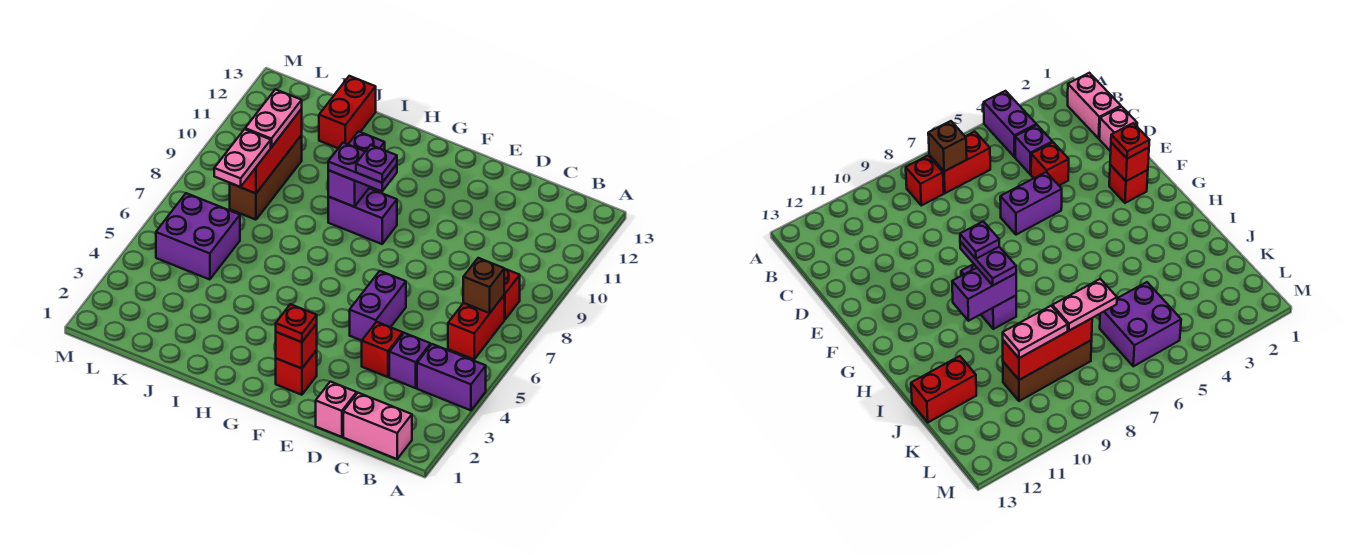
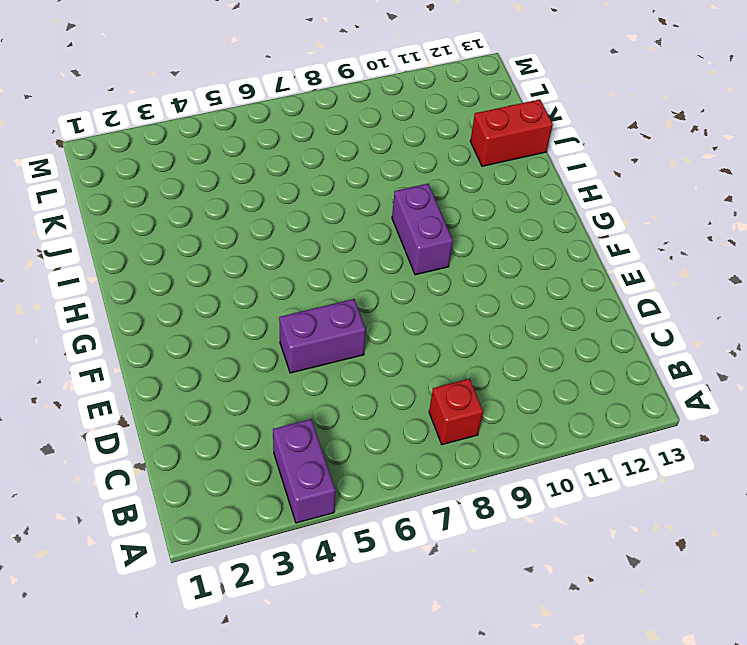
none -> pink brick B1:C1 level 1
none -> red brick B6:B7 level 1
none -> purple brick C4 level 1

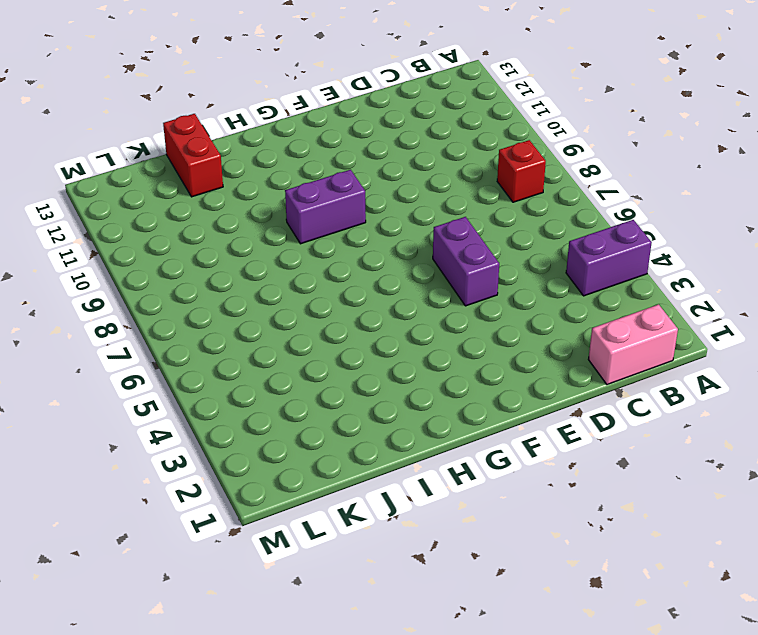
none -> red brick B6:B7 level 1
none -> purple brick C4 level 1
none -> pink brick D1 level 1

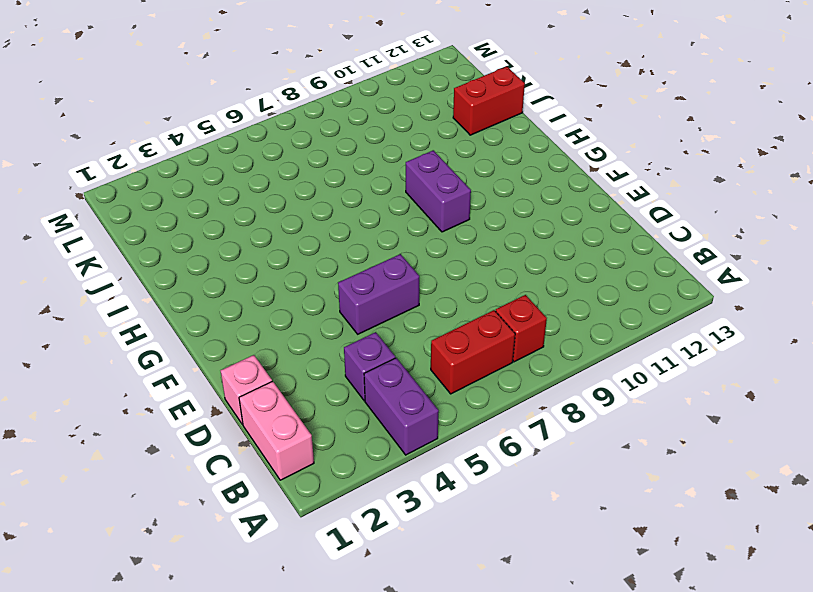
none -> red brick D4 level 1
none -> red brick F2 level 1
none -> purple brick K5:L6 level 1

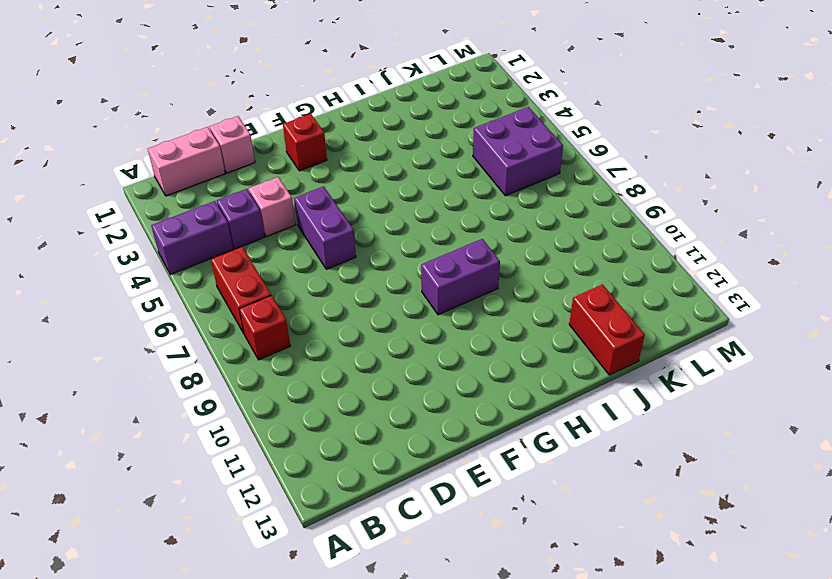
pink brick D4 level 1 -> red brick D4 level 1
none -> brown brick K8:K10 level 1
none -> brown brick B7 level 2
none -> red brick F2 level 2

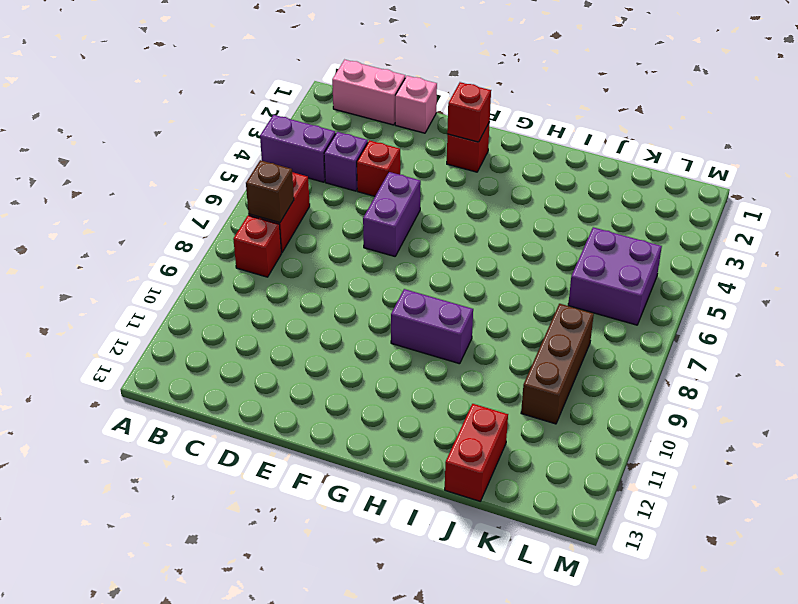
none -> purple brick H9:H10 level 2
none -> red brick K8:K10 level 2
none -> red plate F2 level 3

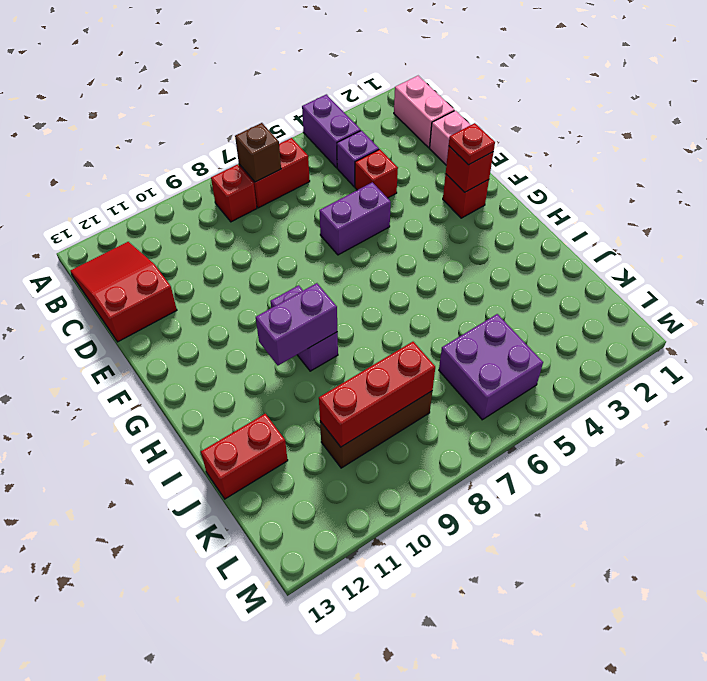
red slope B12:D13 level 1 top D -> none
none -> purple plate G9:H9 level 3
none -> pink plate K7:K8 level 3
none -> pink plate K9:K10 level 3

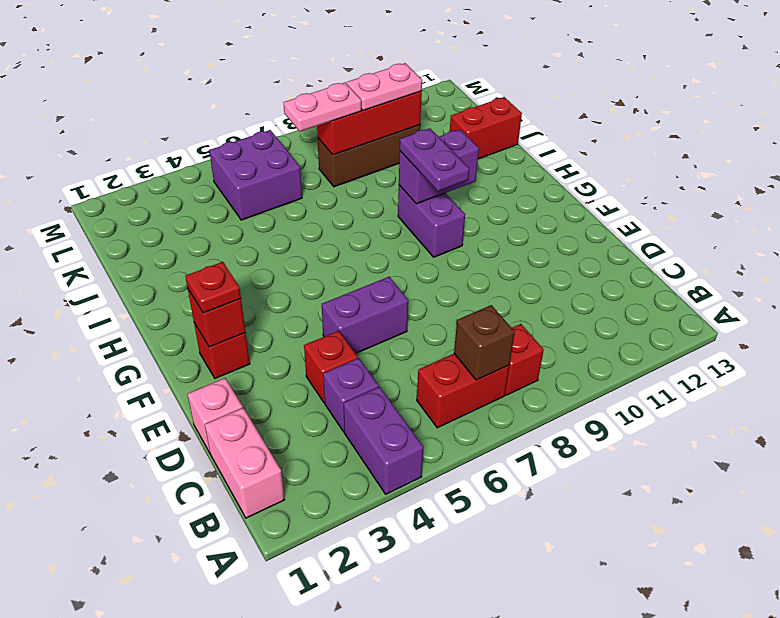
none -> purple plate G9 level 4

